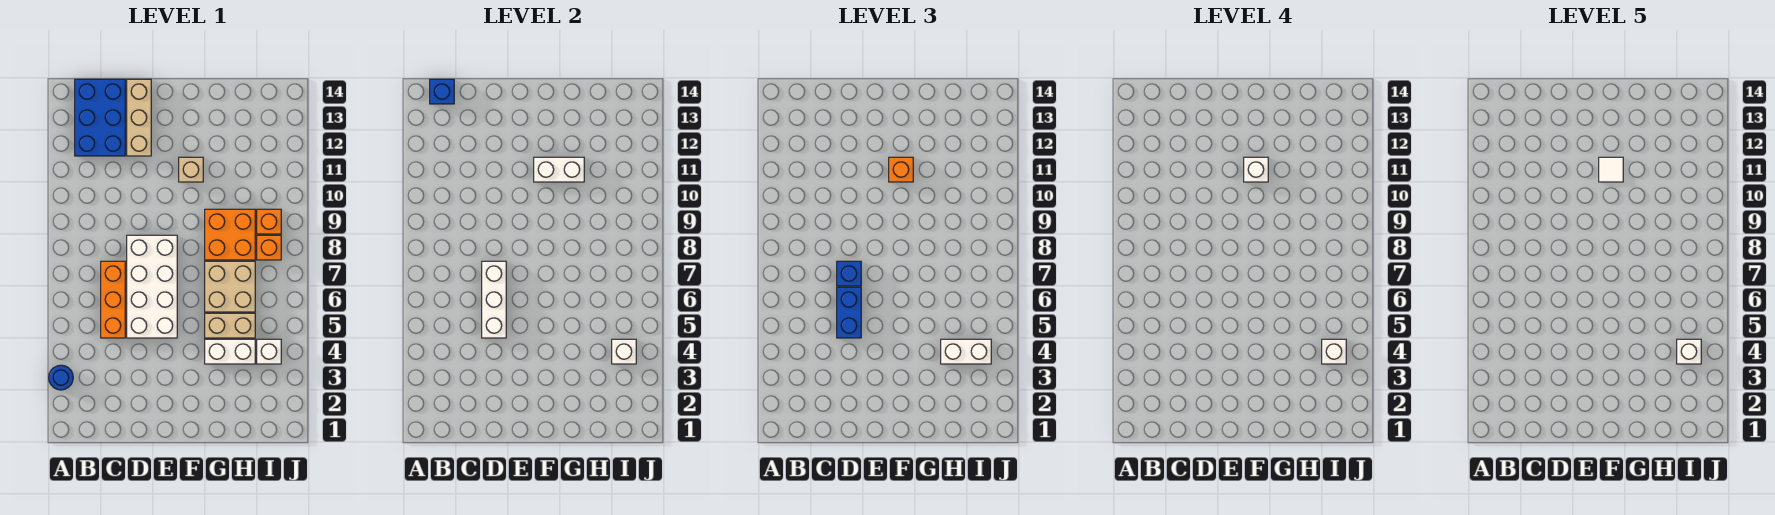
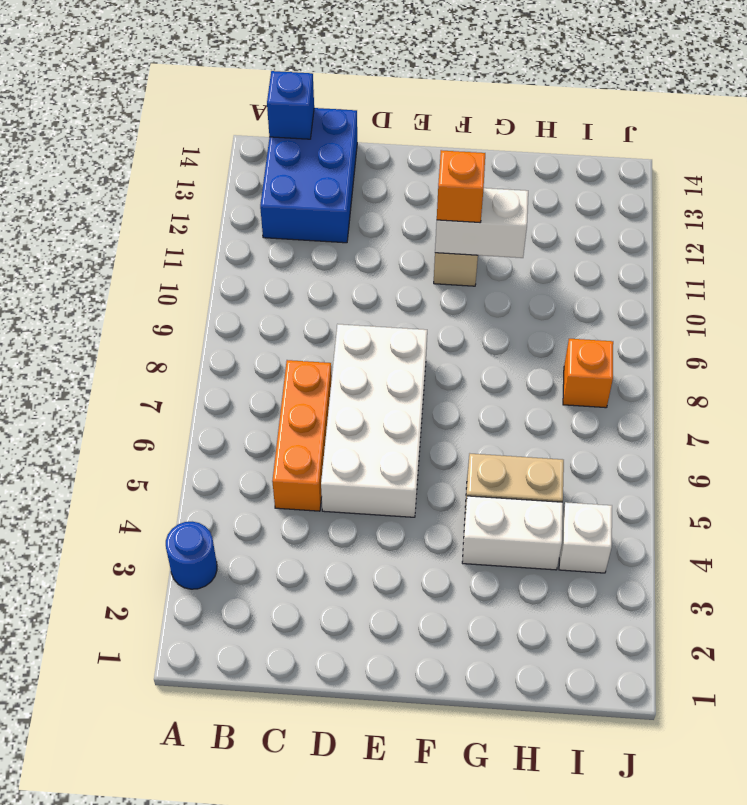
none -> tan brick D12:D14 level 1
none -> tan brick G6:H7 level 1
none -> orange brick G8:H9 level 1

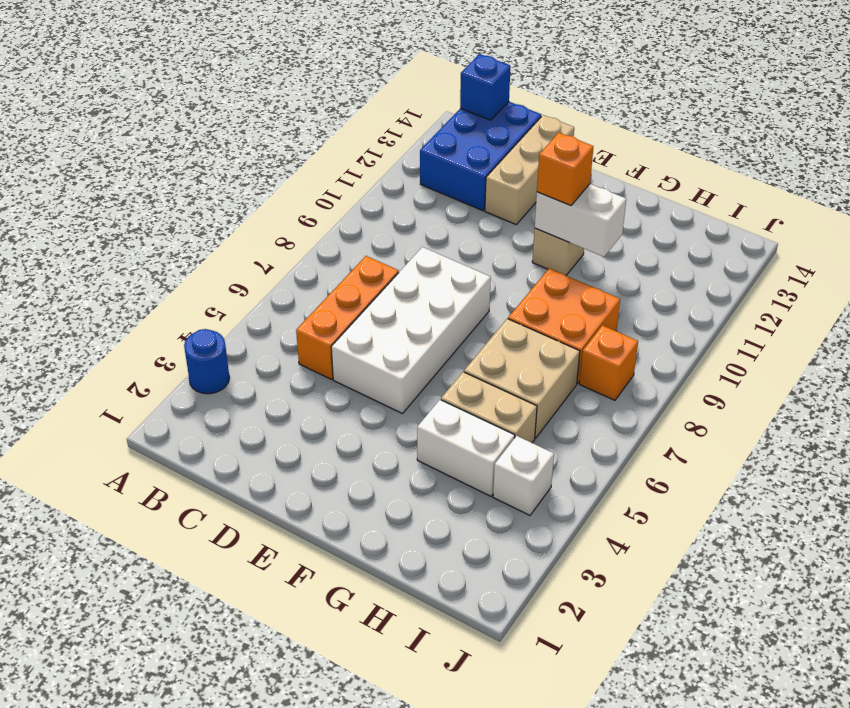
none -> orange brick I9 level 1
none -> white brick D5:D7 level 2
none -> white brick I4 level 2

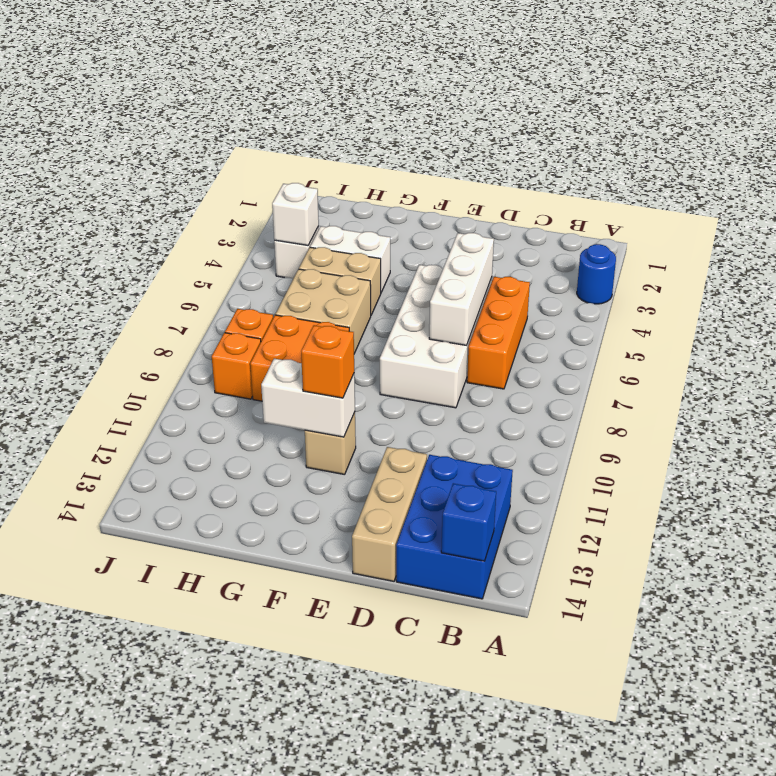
none -> blue brick D5:D6 level 3
none -> blue brick D7 level 3
none -> white brick H4:I4 level 3

